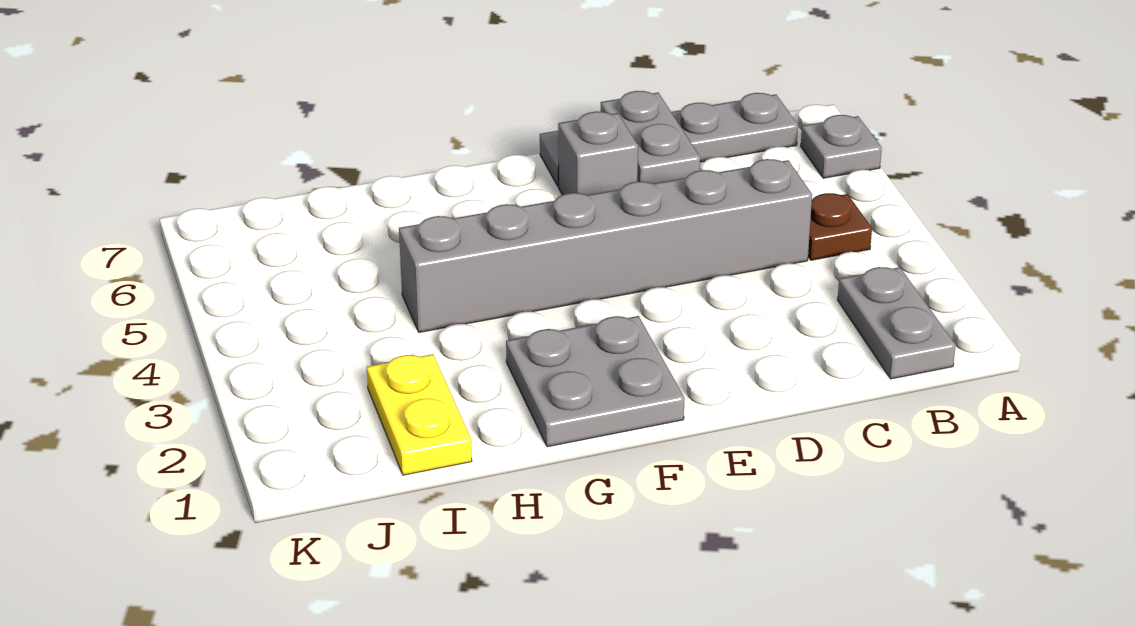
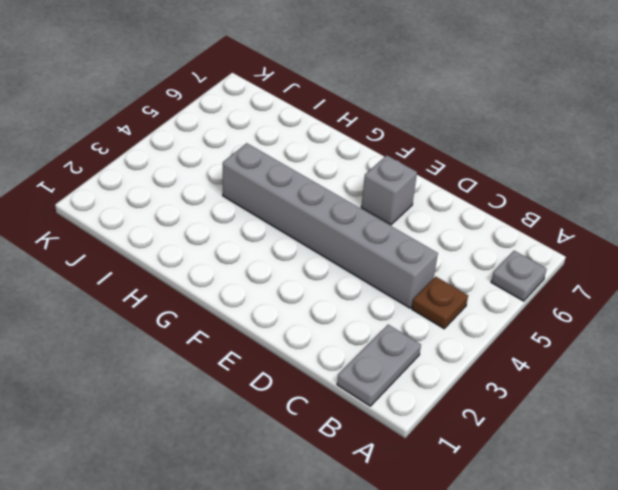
none -> grey plate B7:E7 level 1
none -> grey plate F1:G2 level 1

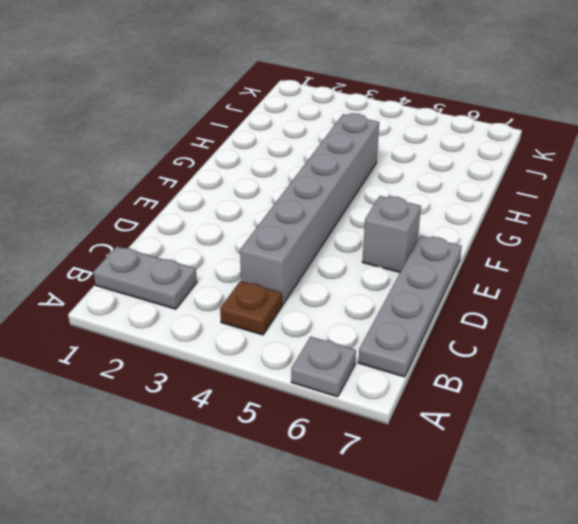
none -> grey plate F1:G2 level 1
none -> yellow plate I1:I2 level 1

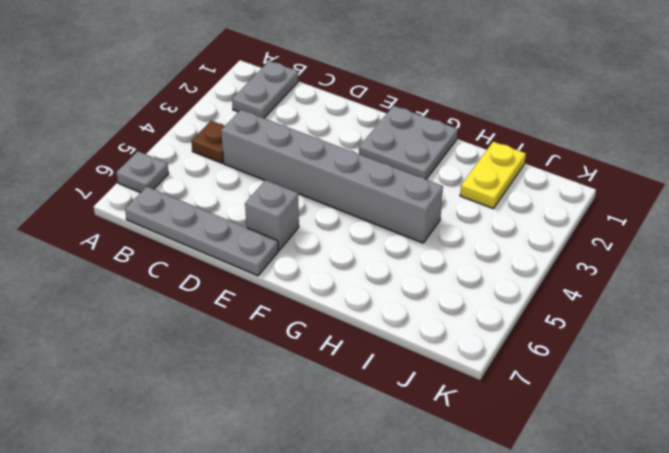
none -> grey plate D6:D7 level 2

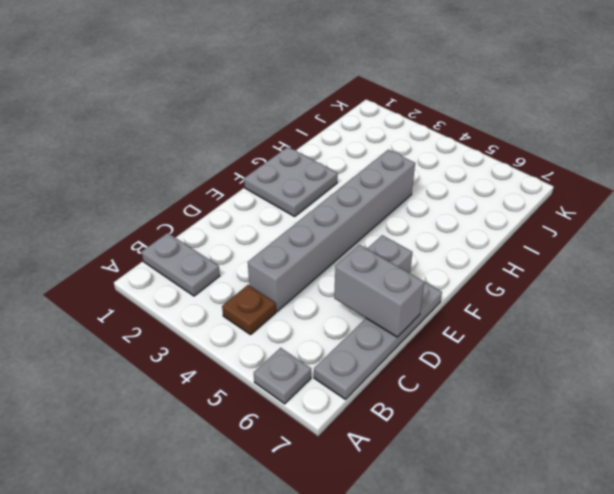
grey brick D6:D7 level 2 -> grey plate D6:D7 level 2
none -> yellow plate I1:I2 level 1

